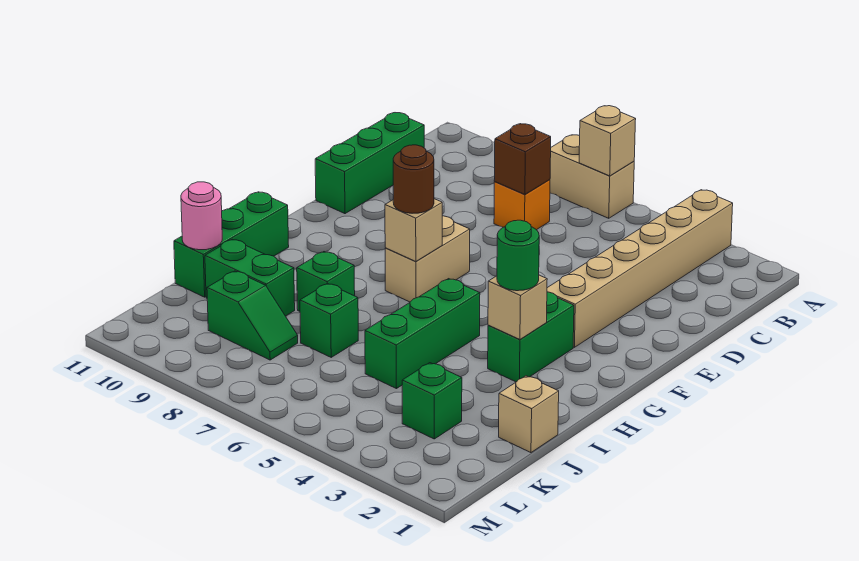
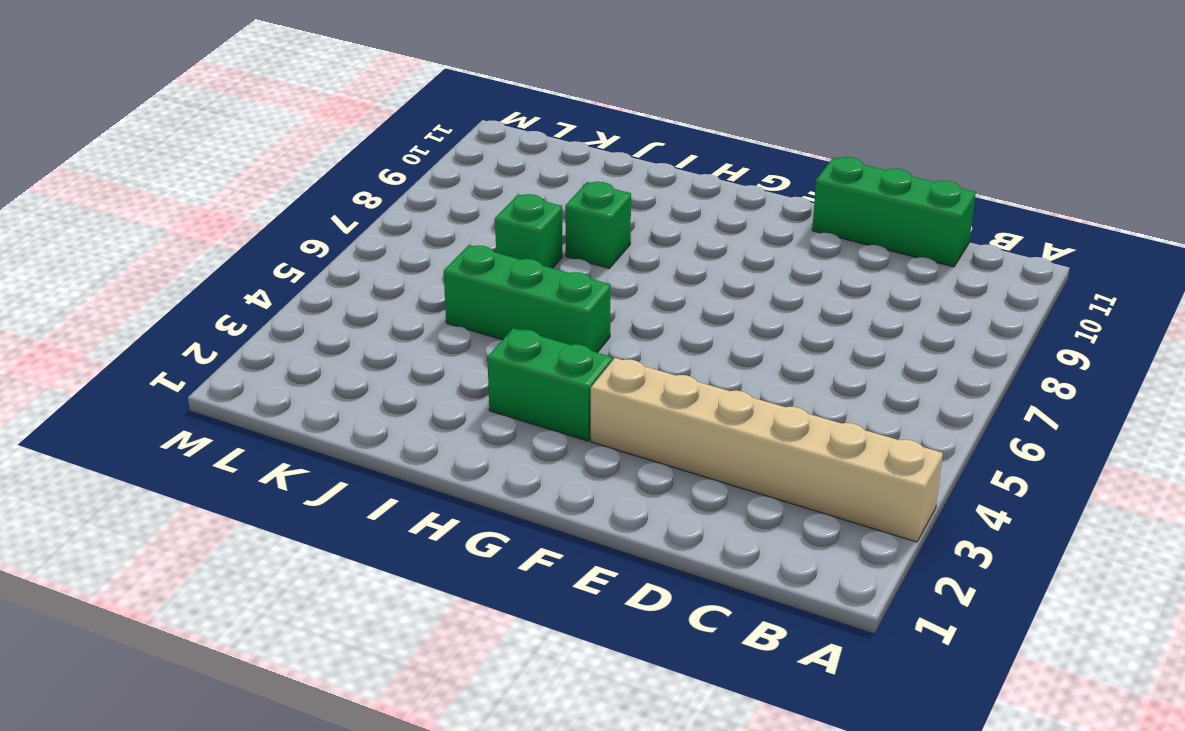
none -> tan brick A6:A7 level 1
none -> orange brick C7 level 1
none -> tan brick F7:G7 level 1

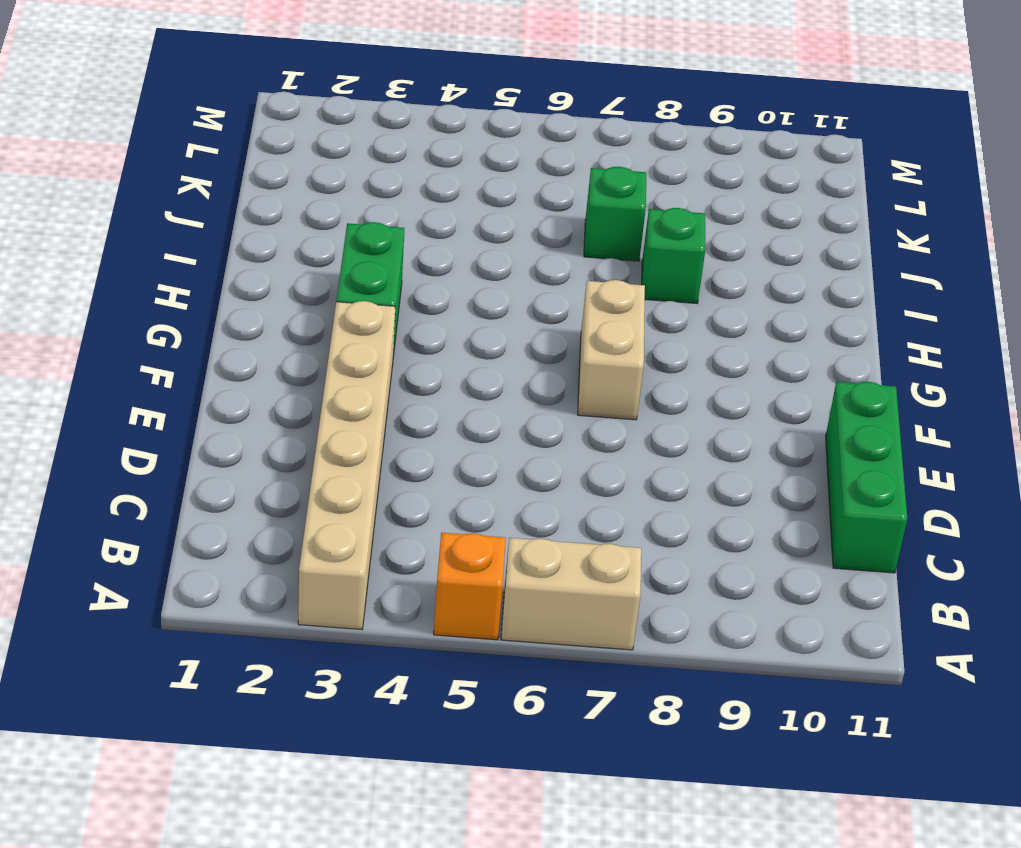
orange brick A5 level 1 -> orange brick C7 level 1
none -> green brick H5:J5 level 1
none -> green brick H11:J11 level 1
none -> tan brick J1 level 1

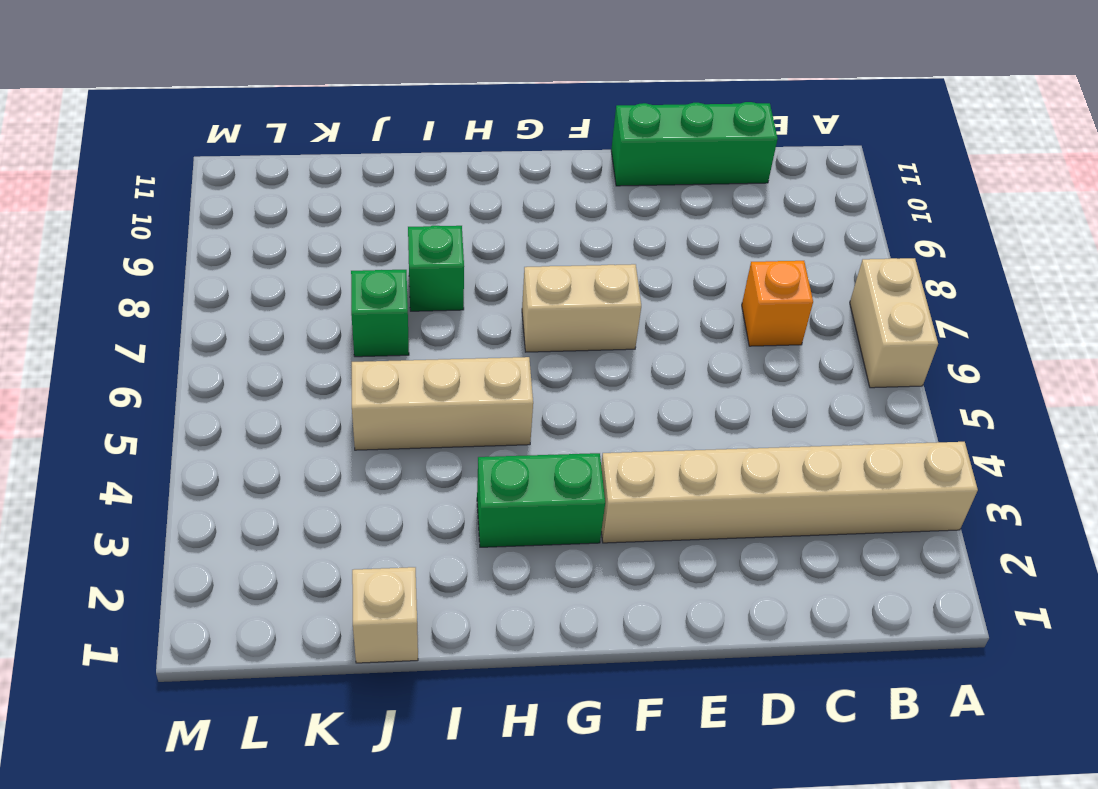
tan brick H5:J5 level 1 -> green brick H5:J5 level 1
none -> green brick H11:J11 level 1
none -> green brick J9:J10 level 1
none -> green brick K3 level 1

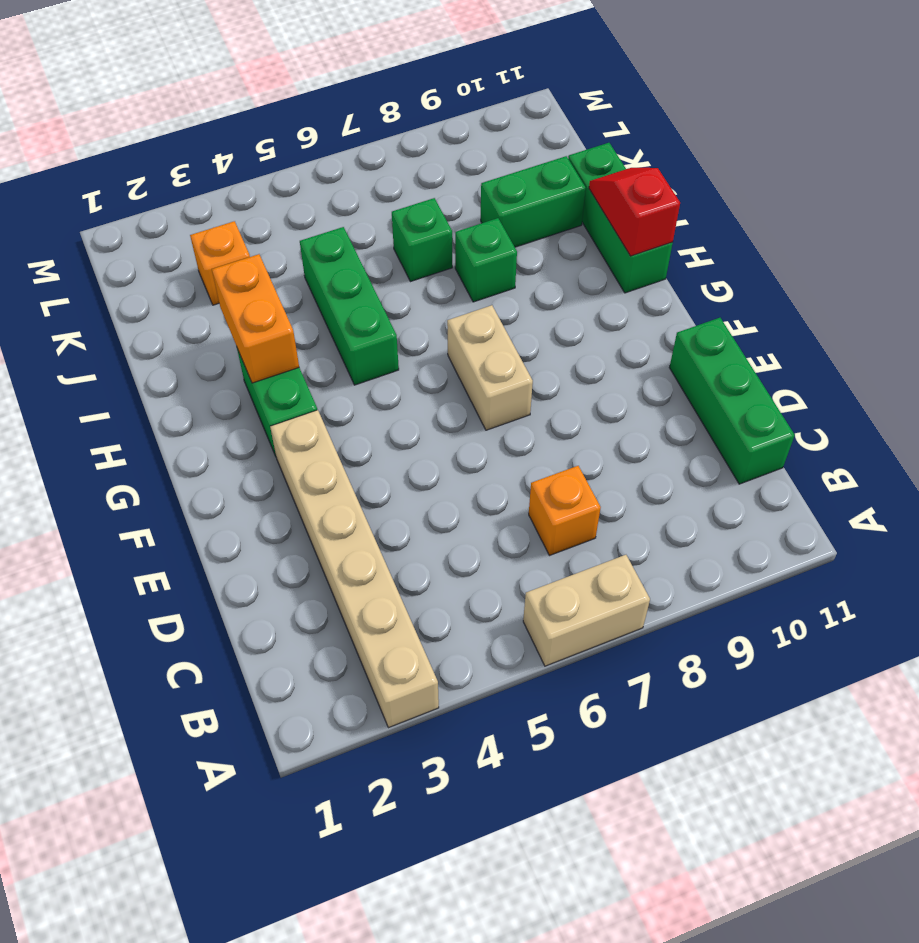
orange brick H3:I3 level 2 -> tan brick H3 level 2
red slope H11:I11 level 2 top H -> none
orange brick K3 level 1 -> green brick K3 level 1
none -> tan brick J1 level 1
none -> green slope K8:K9 level 1 top 9
none -> tan brick A6 level 2

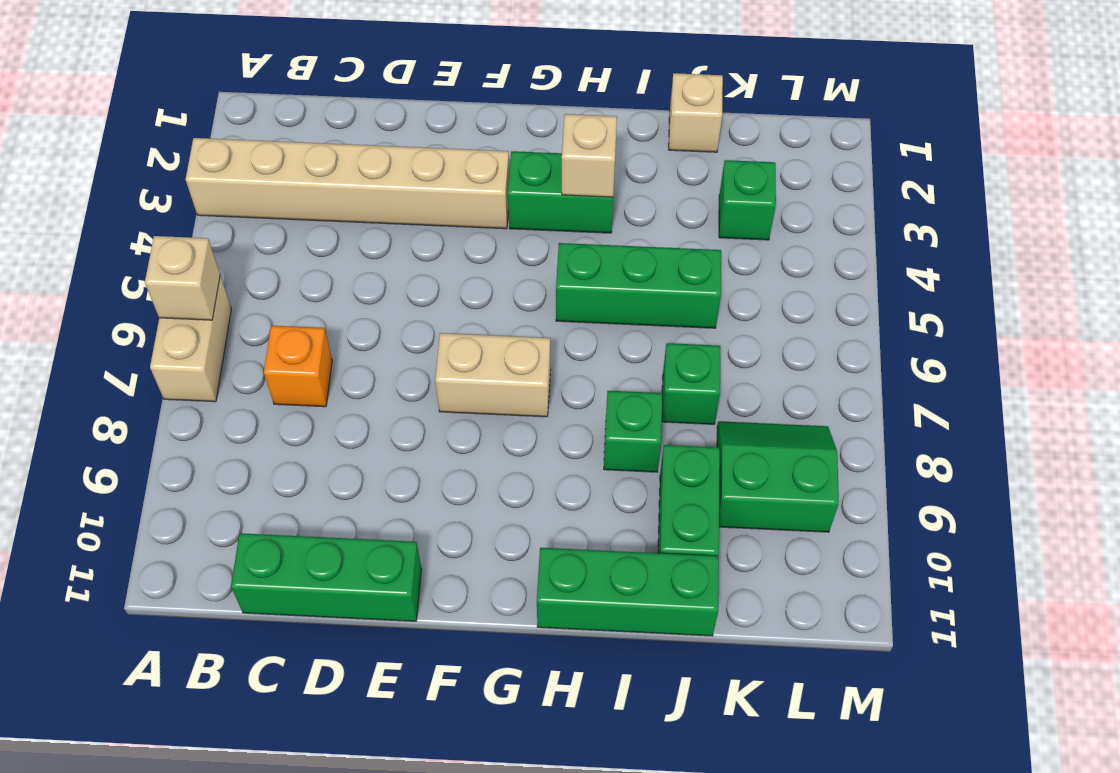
green slope K8:L9 level 1 top 9 -> green slope K8:K9 level 1 top 9
none -> brown brick C7 level 2
none -> tan brick G7 level 2
none -> pink round brick J11 level 2

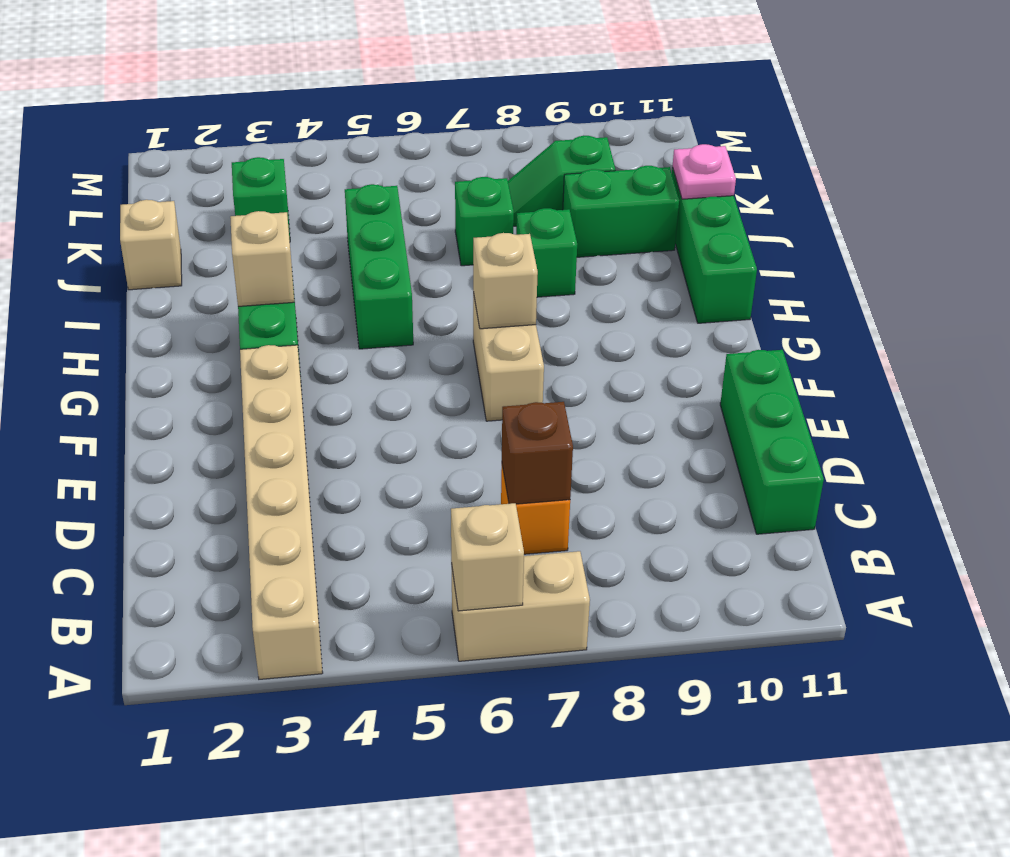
pink plate J11 level 2 -> pink round brick J11 level 2
none -> brown round brick G7 level 3
none -> green round brick H3 level 3

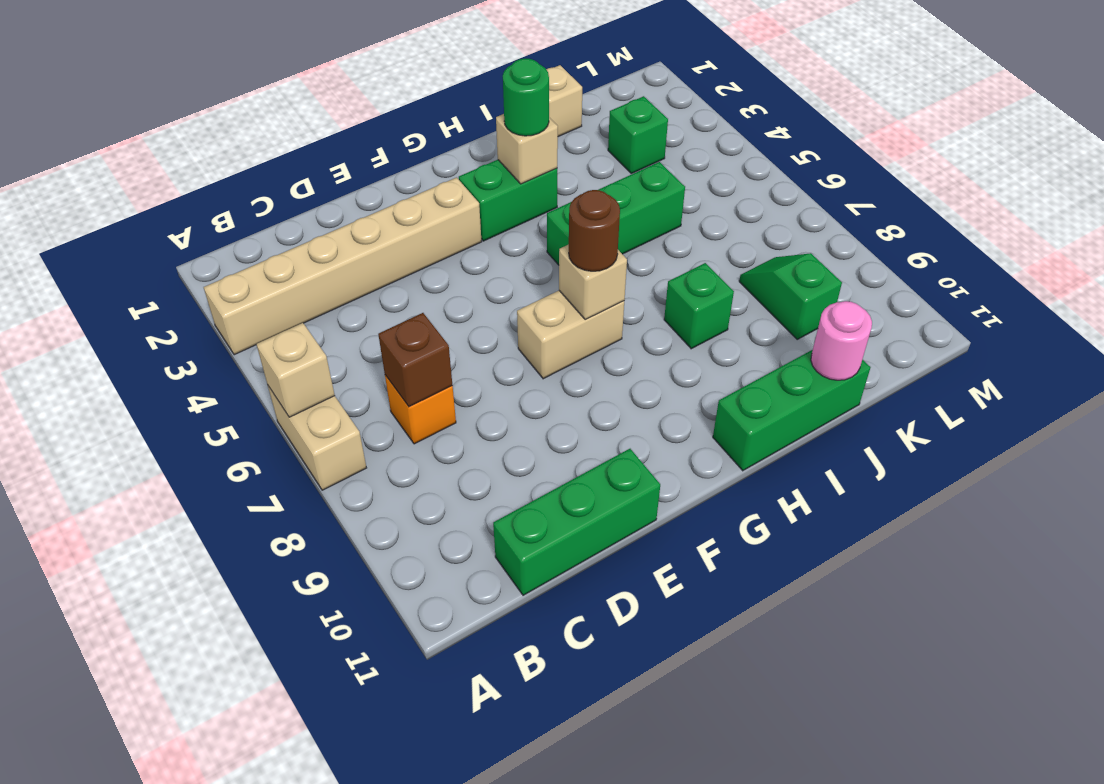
none -> green brick J7 level 1
none -> green brick J9:J10 level 1

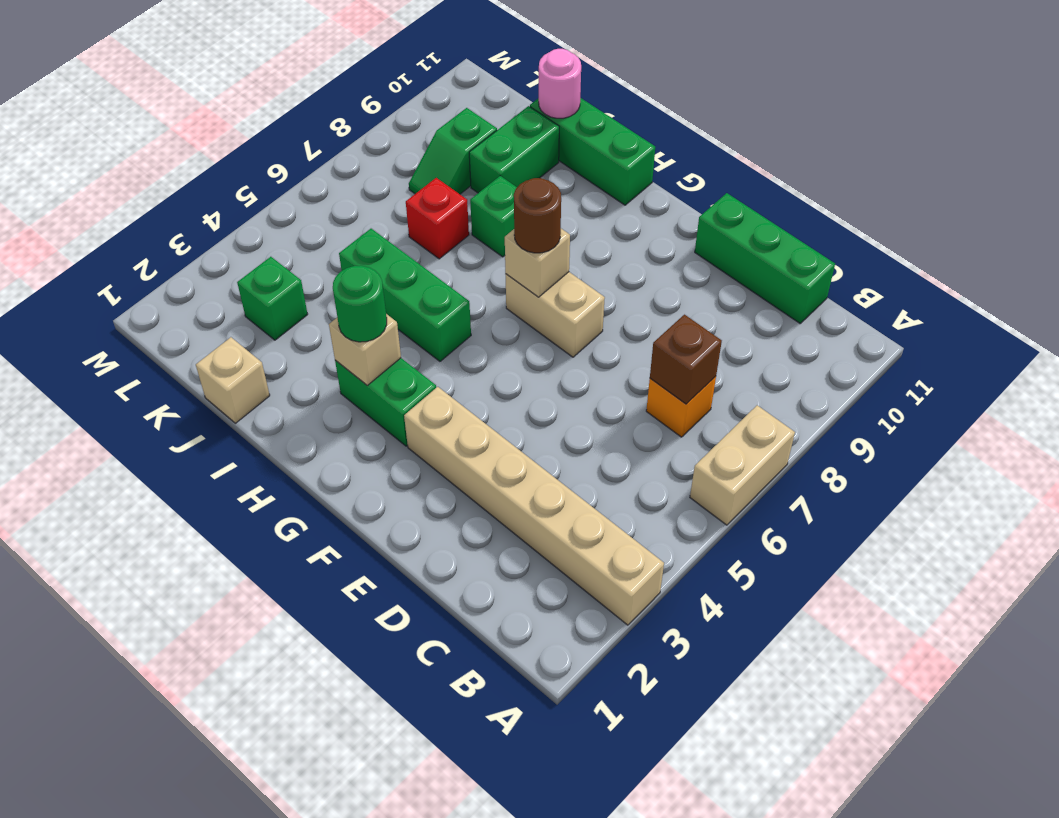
red brick J7 level 1 -> green brick J7 level 1
none -> tan brick A6 level 2

